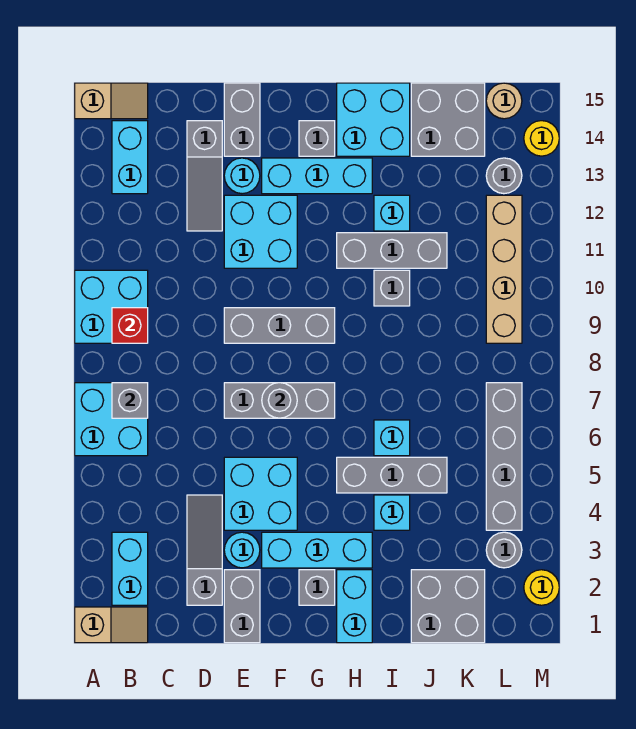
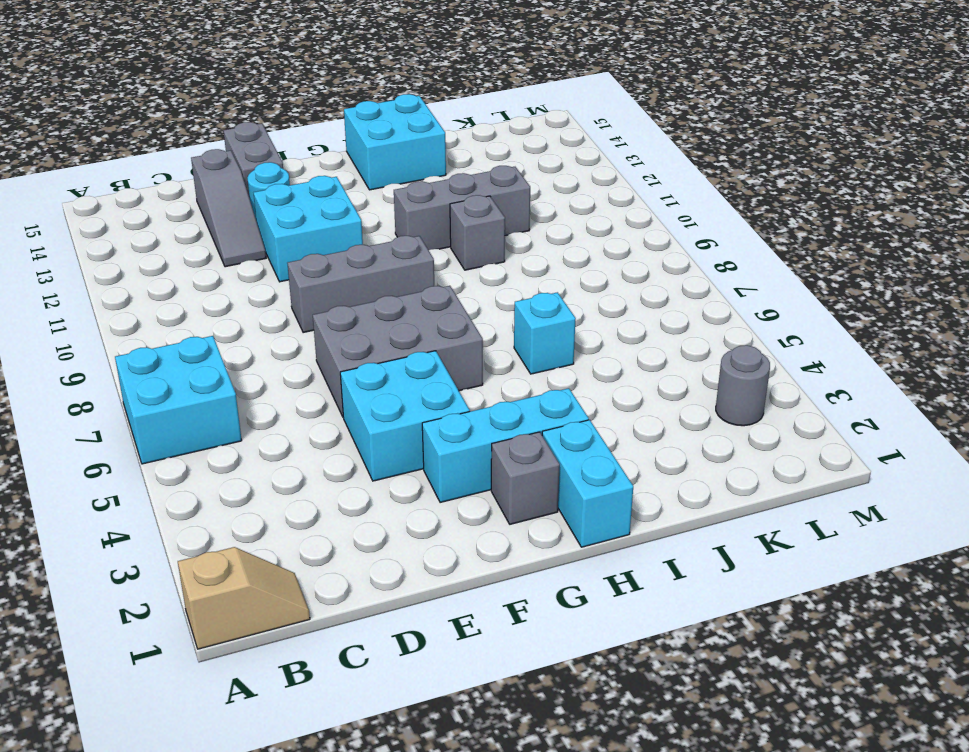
grey brick E6:G7 level 1 -> grey brick E7:G7 level 1
none -> cyan brick A9:B10 level 1
none -> tan slope A15:B15 level 1 top A
none -> cyan brick B2:B3 level 1
none -> cyan brick B13:B14 level 1

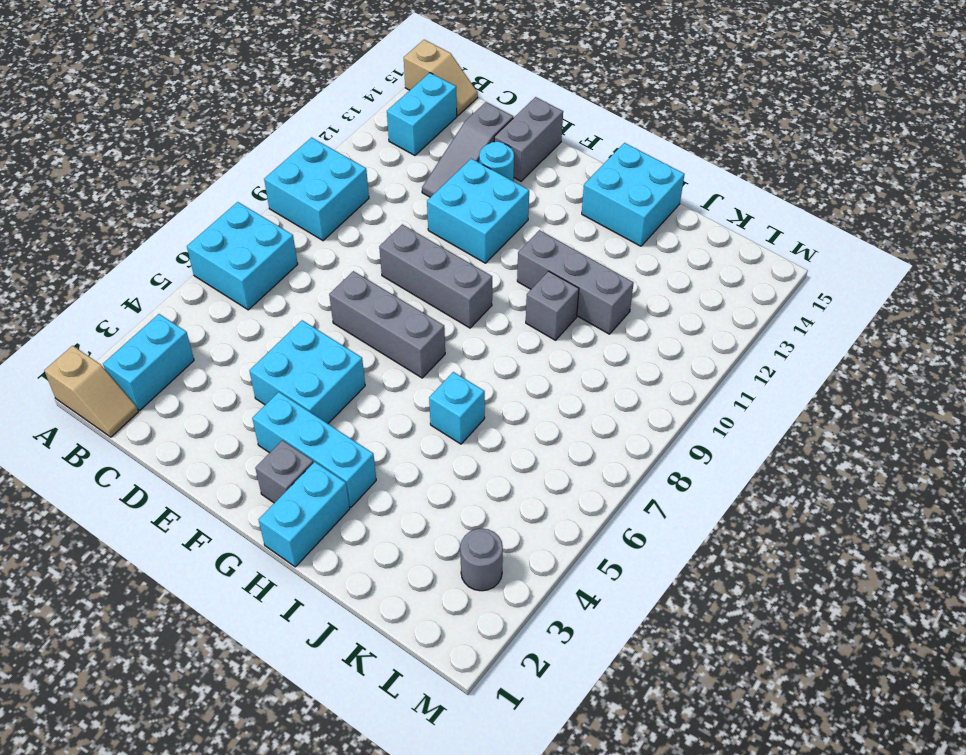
none -> grey slope D2:D4 level 1 top 2
none -> grey brick E1:E2 level 1
none -> cyan round brick E3 level 1
none -> cyan brick F13:H13 level 1

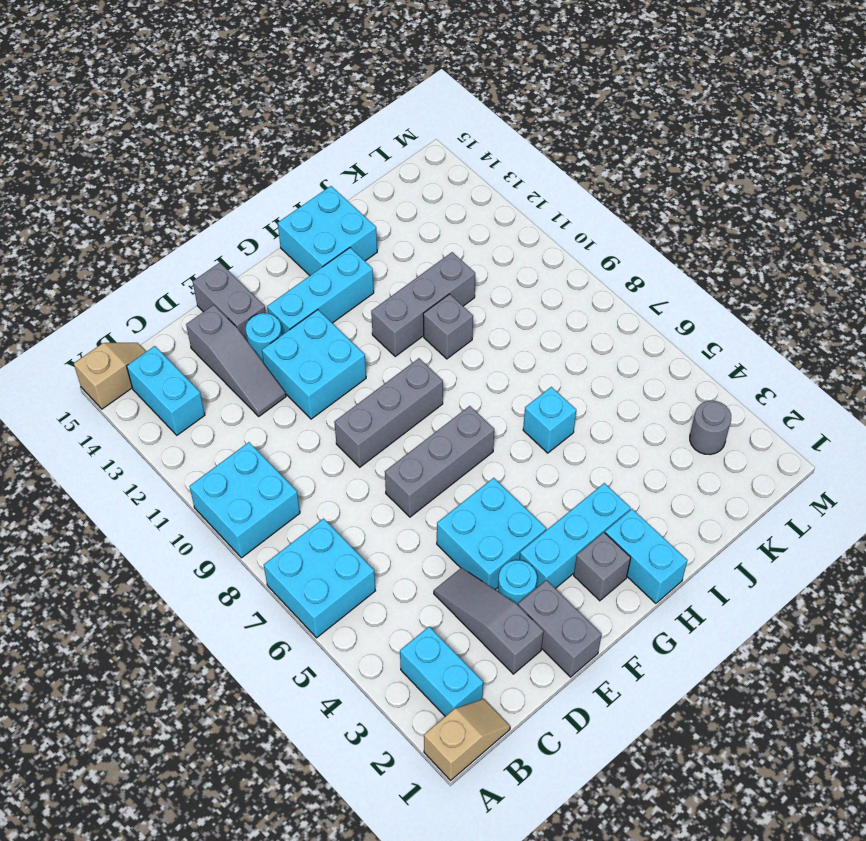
none -> grey brick G14 level 1
none -> grey brick H5:J5 level 1
none -> cyan brick I4 level 1
none -> cyan brick I12 level 1

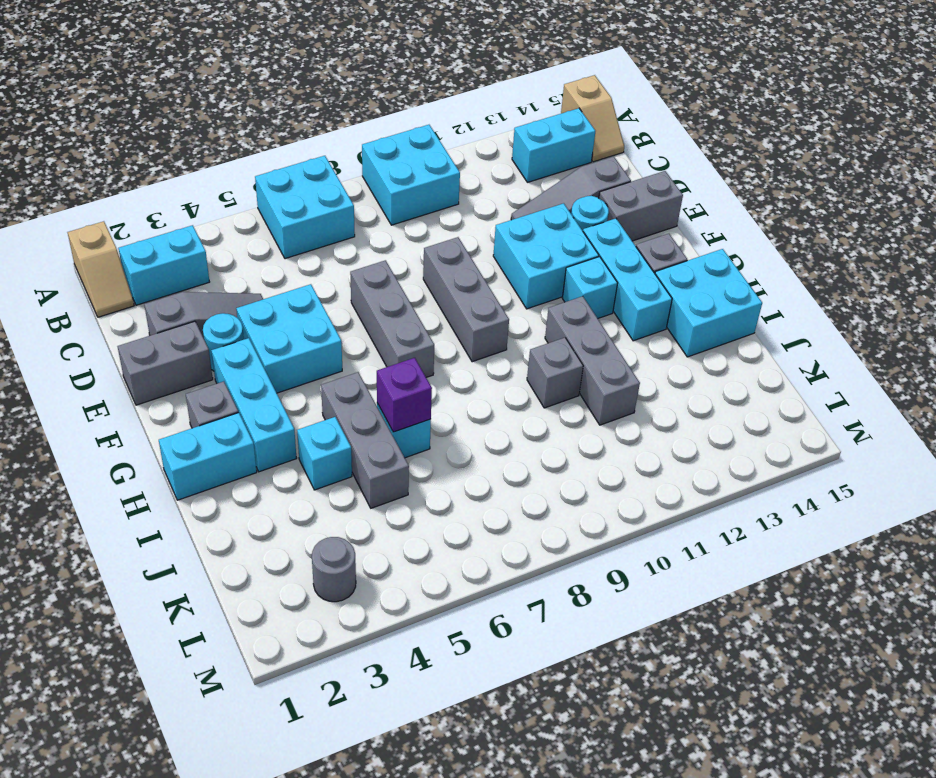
cyan brick G12 level 1 -> cyan brick I12 level 1
purple brick I6 level 2 -> none
none -> grey brick J1:K2 level 1
none -> grey brick J14:K15 level 1
none -> grey brick L4:L7 level 1
none -> tan brick L9:L12 level 1

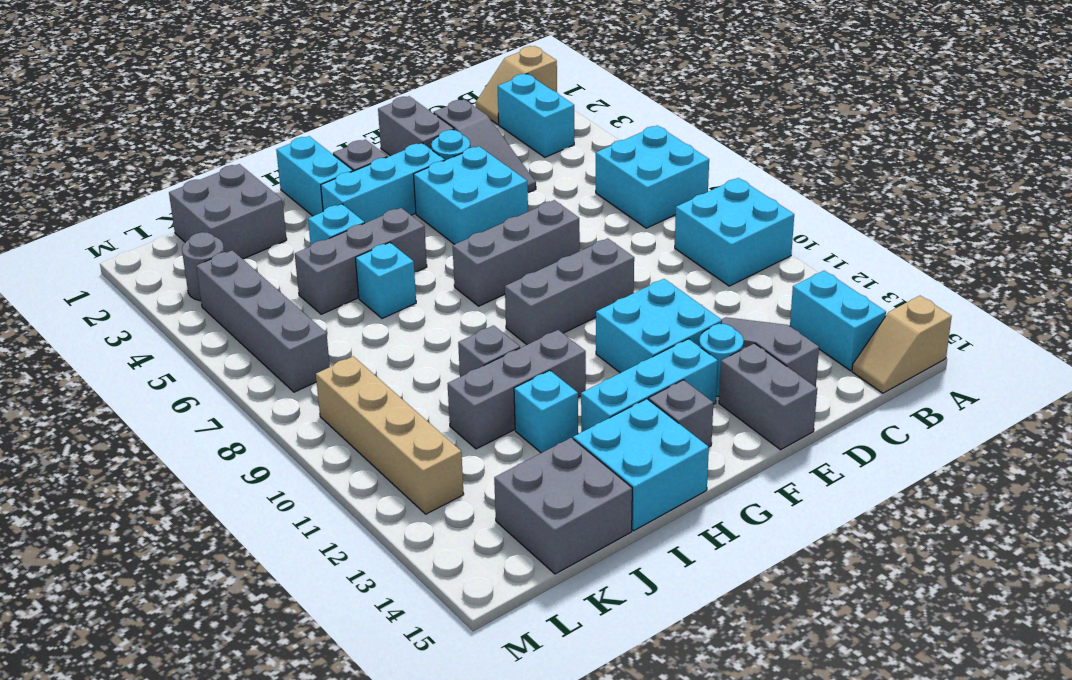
none -> grey round brick L13 level 1
none -> tan round brick L15 level 1
none -> yellow round brick M2 level 1
none -> yellow round brick M14 level 1

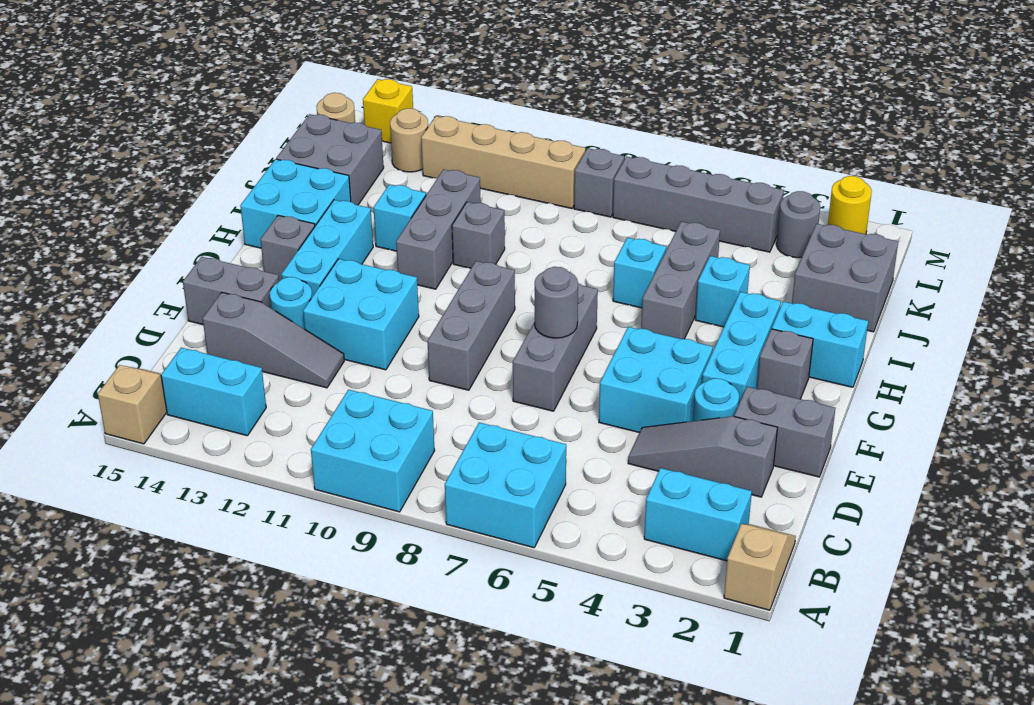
grey brick L8 level 1 -> grey brick B7 level 2
tan round brick L13 level 1 -> grey round brick L13 level 1
yellow brick M14 level 1 -> yellow round brick M14 level 1
none -> red brick B9 level 2

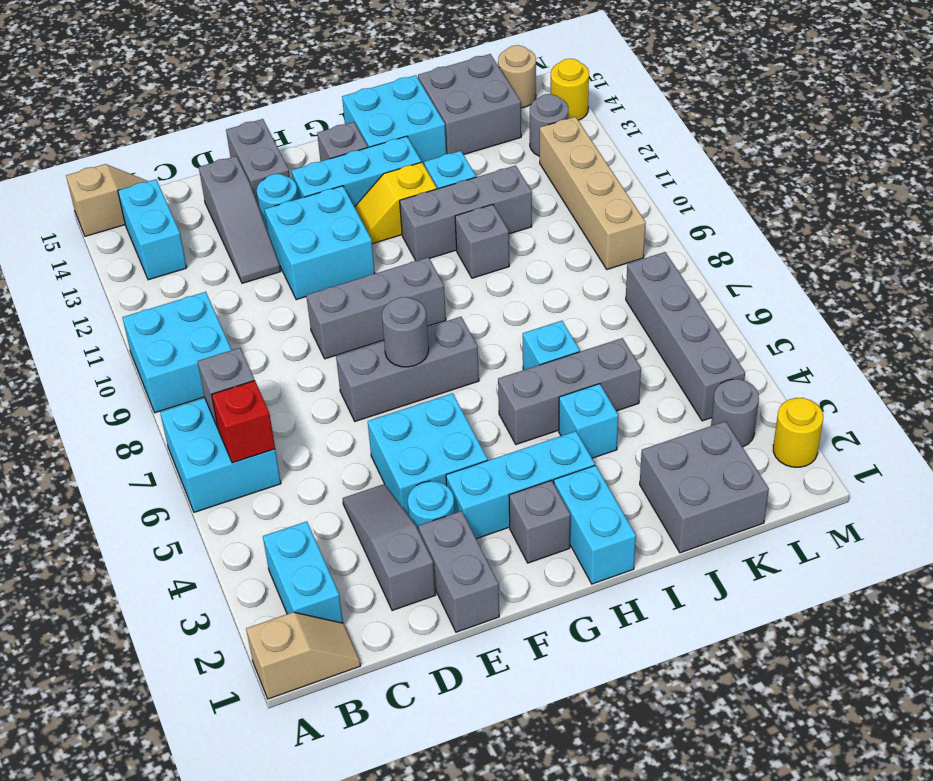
red brick B6 level 2 -> red brick B9 level 2
yellow slope G12:H12 level 1 top H -> none

